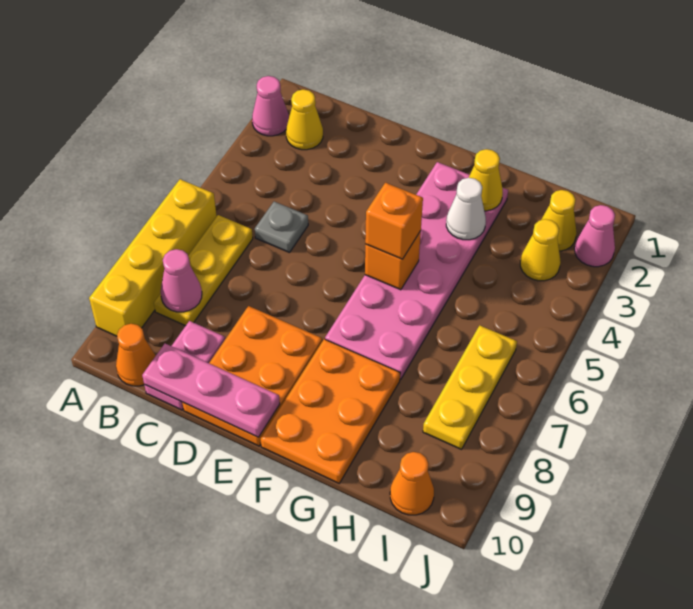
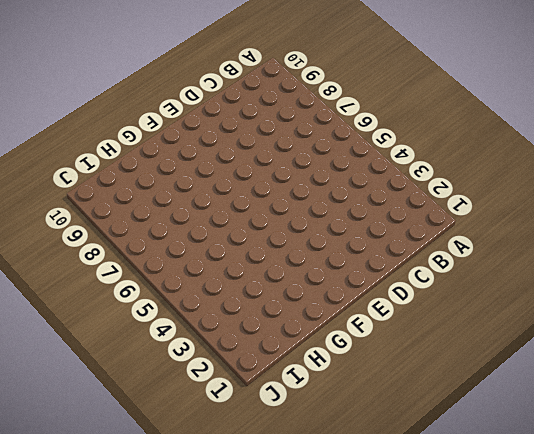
none -> pink cone A2 level 1
none -> yellow brick A6:A9 level 1
none -> yellow cone B2 level 1

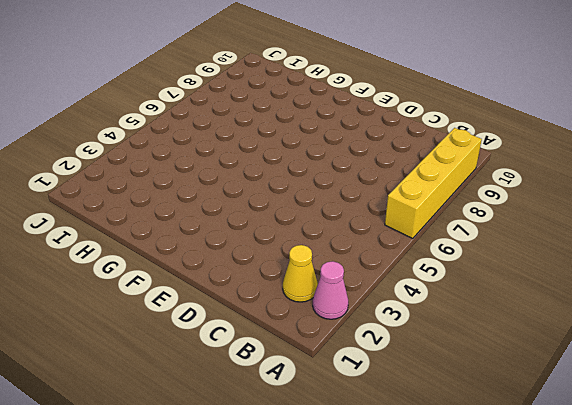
none -> yellow plate B6:B8 level 1
none -> orange cone B10 level 1
none -> grey plate C5 level 1

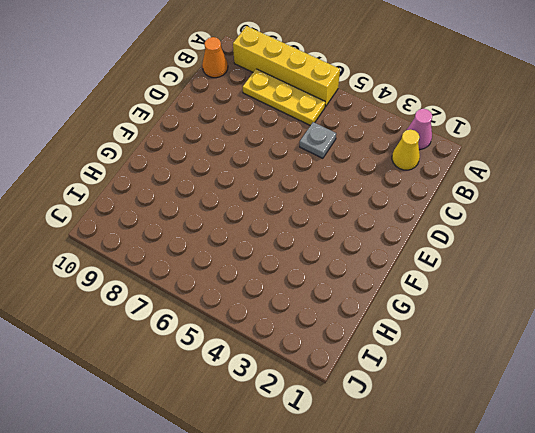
none -> pink plate C9:C10 level 1
none -> orange plate D8:E10 level 1
none -> pink plate F2:G7 level 1

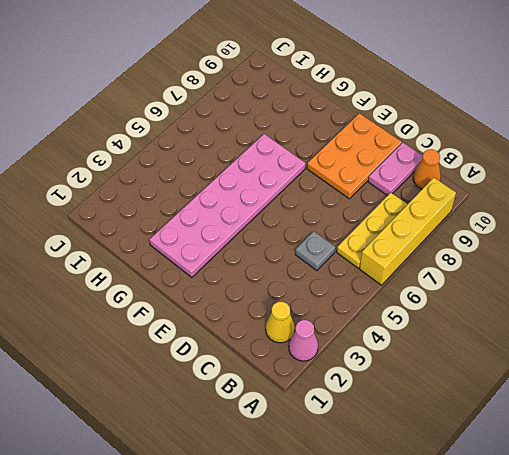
none -> orange plate F8:G10 level 1
none -> yellow cone I2 level 1
none -> yellow cone I3 level 1

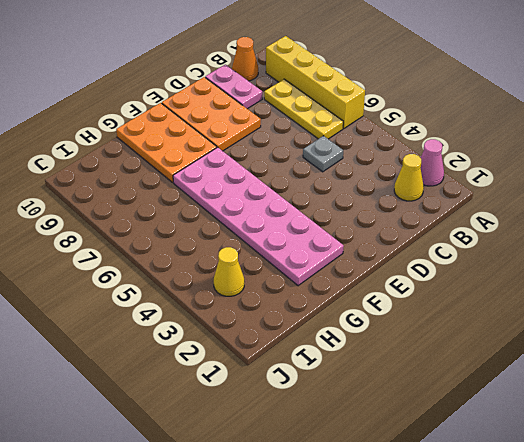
none -> yellow cone I2 level 1
none -> yellow plate I6:I8 level 1
none -> orange cone I10 level 1

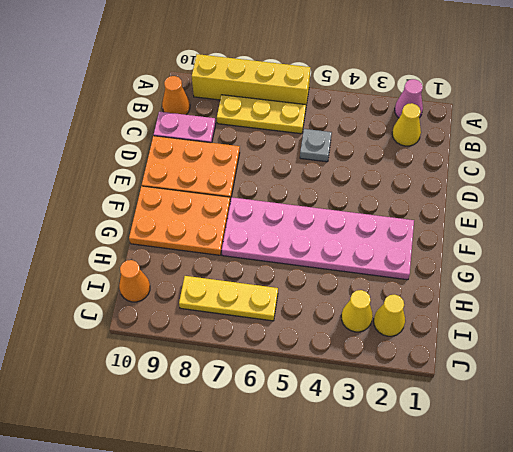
none -> pink cone J2 level 1
none -> pink cone B8 level 2
none -> pink plate C10:E10 level 2

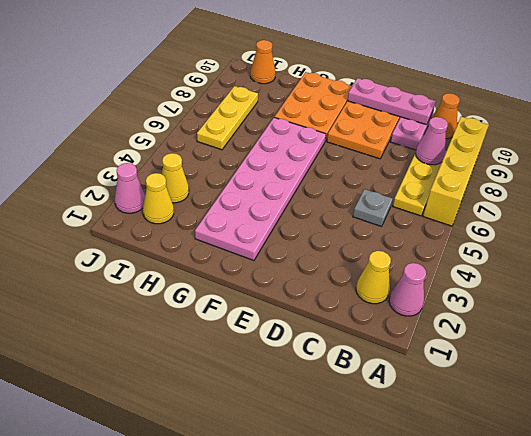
none -> orange brick F5 level 2
none -> yellow cone G2 level 2
none -> white cone G3 level 2

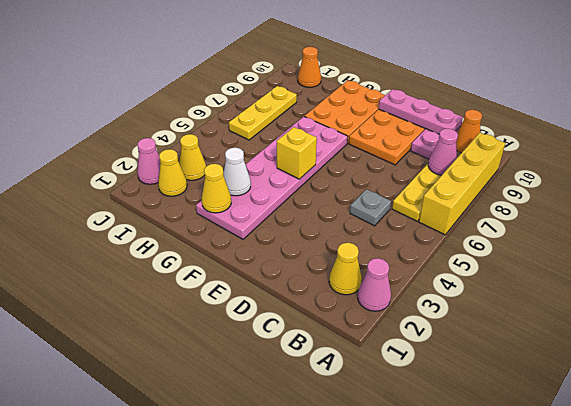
yellow brick F5 level 2 -> orange brick F5 level 2
none -> orange brick F5 level 3

